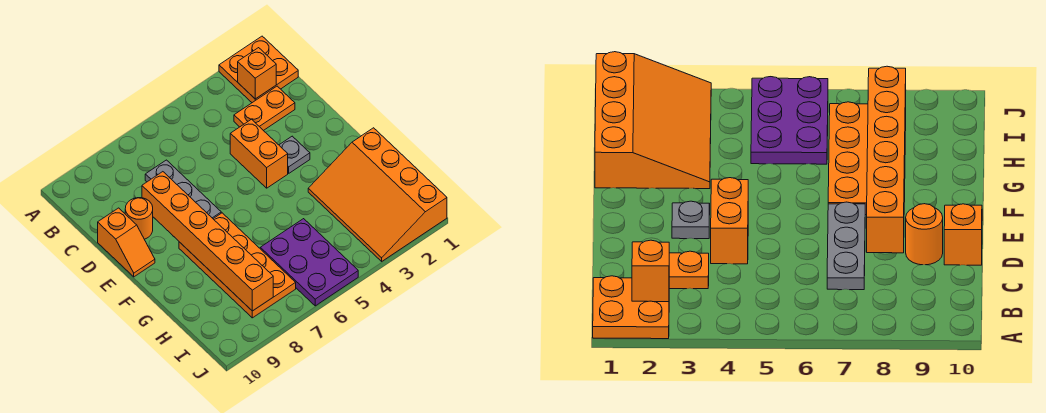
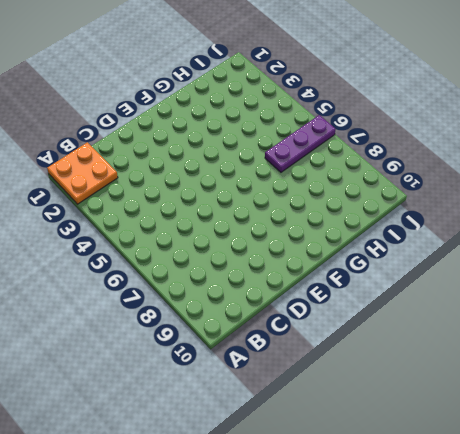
purple plate H6:J6 level 1 -> purple plate H5:J6 level 1
none -> orange plate C2:C3 level 1
none -> grey plate C7:E7 level 1
none -> orange brick D4:E4 level 1

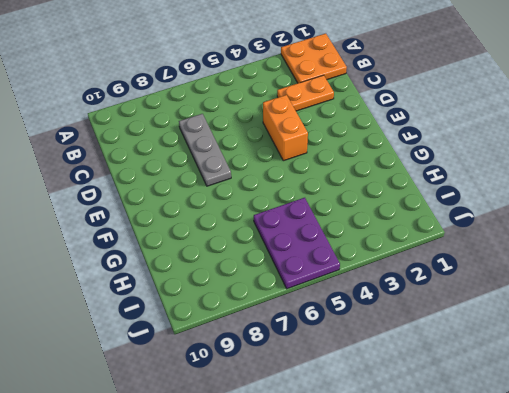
none -> orange round brick D9 level 1
none -> orange slope D10:E10 level 1 top D
none -> grey plate E3 level 1

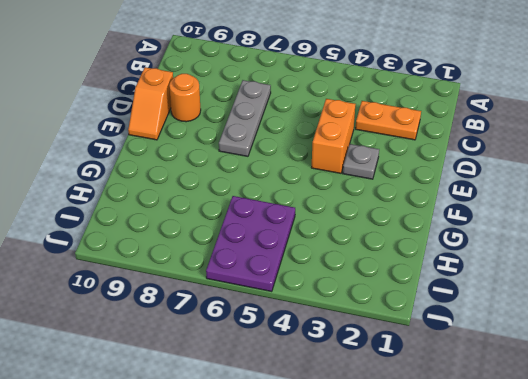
none -> orange plate A1:B2 level 1
none -> orange plate F7:I8 level 1
none -> orange slope G1:J3 level 1 top 1

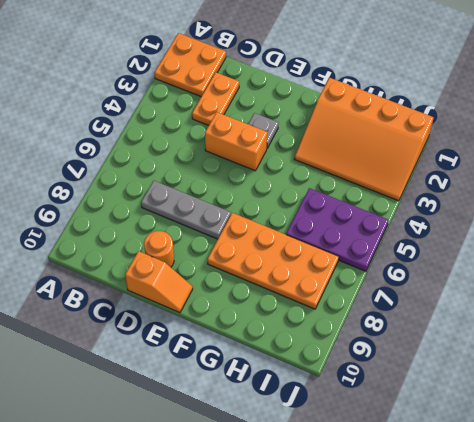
none -> orange brick B2 level 2
none -> orange brick D8:I8 level 2

